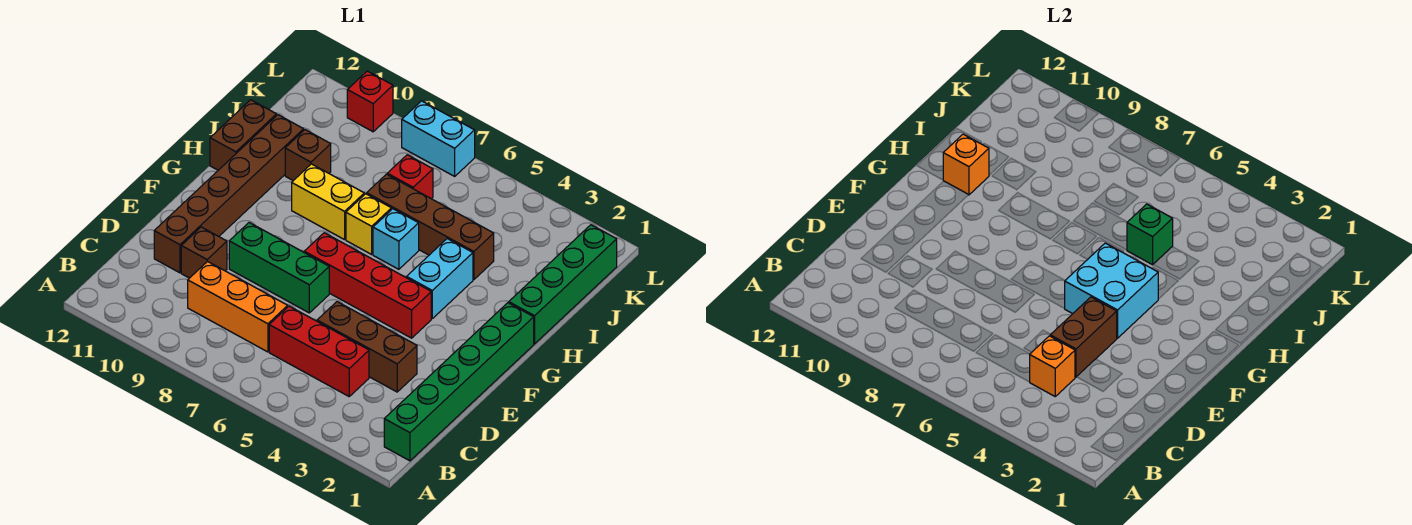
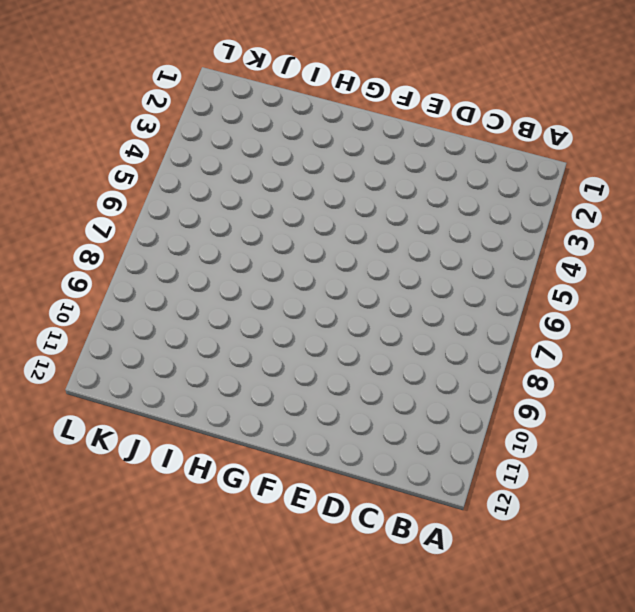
none -> green brick B1:G1 level 1
none -> red brick C4:C6 level 1
none -> orange brick C7:C9 level 1

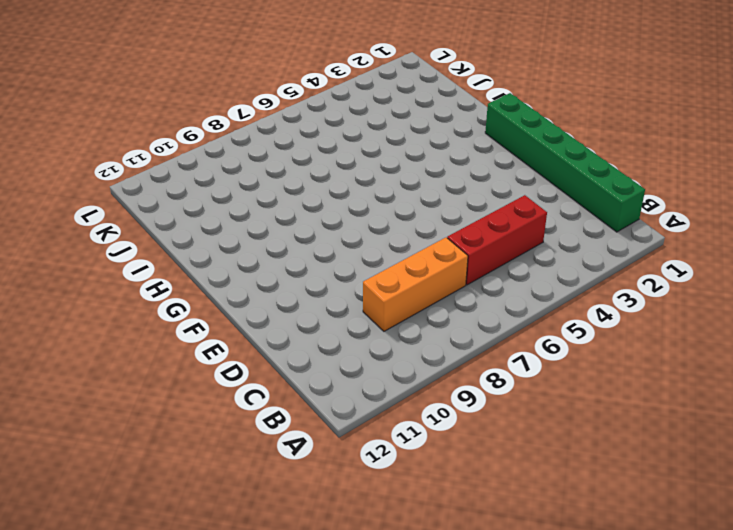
none -> brown brick D3:D5 level 1
none -> brown brick D10 level 1
none -> brown brick D11:I11 level 1

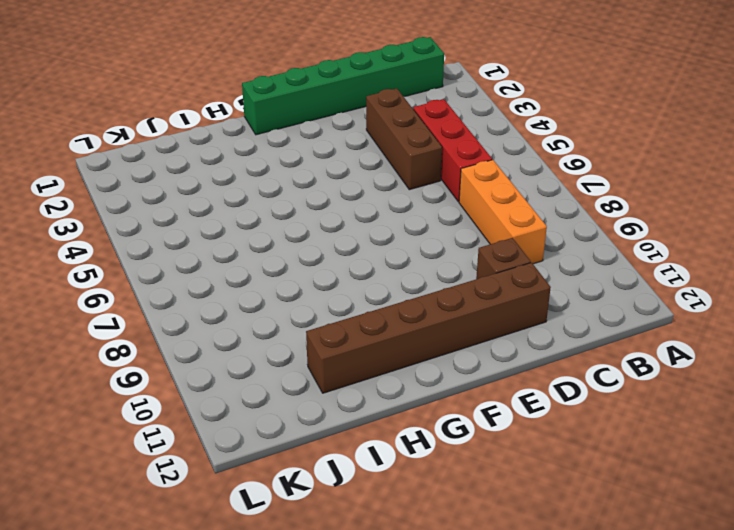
none -> green brick E7:E9 level 1
none -> red brick F4:F7 level 1
none -> cyan brick G4:H4 level 1

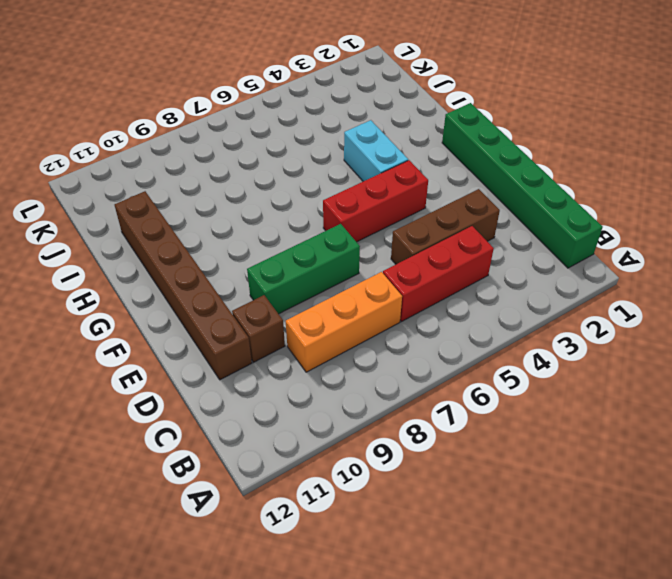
red brick F4:F6 level 1 -> red brick F4:F7 level 1
none -> green brick H1:K1 level 1
none -> cyan brick H6 level 1
none -> yellow brick H7 level 1

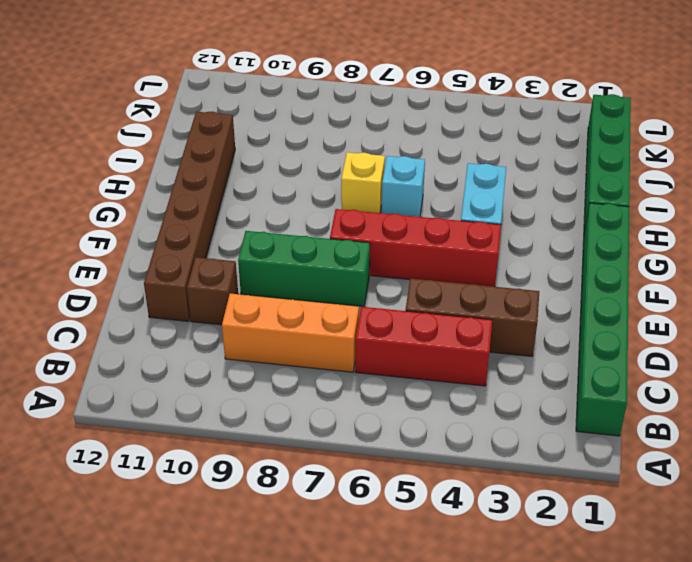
none -> yellow brick H8:H9 level 1
none -> brown brick H12:I12 level 1
none -> brown brick I4:I7 level 1

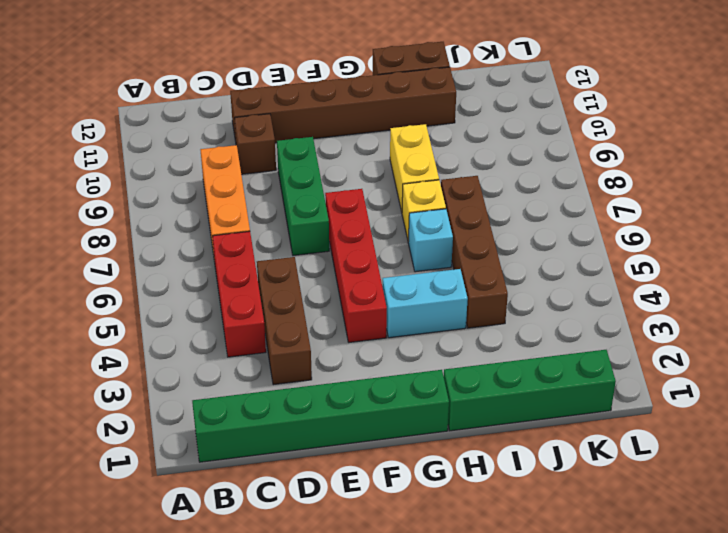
none -> brown brick I10 level 1
none -> red brick J7 level 1
none -> cyan brick L7:L8 level 1

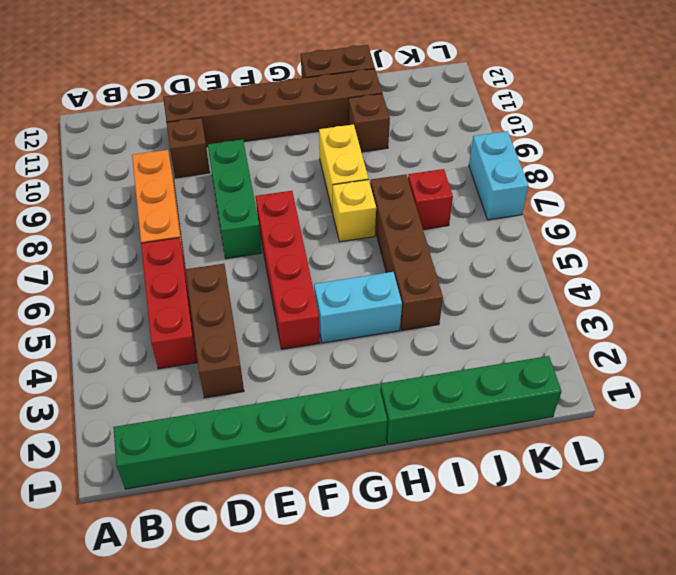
none -> cyan brick H6 level 1
none -> red brick L10 level 1
none -> orange brick C4 level 2

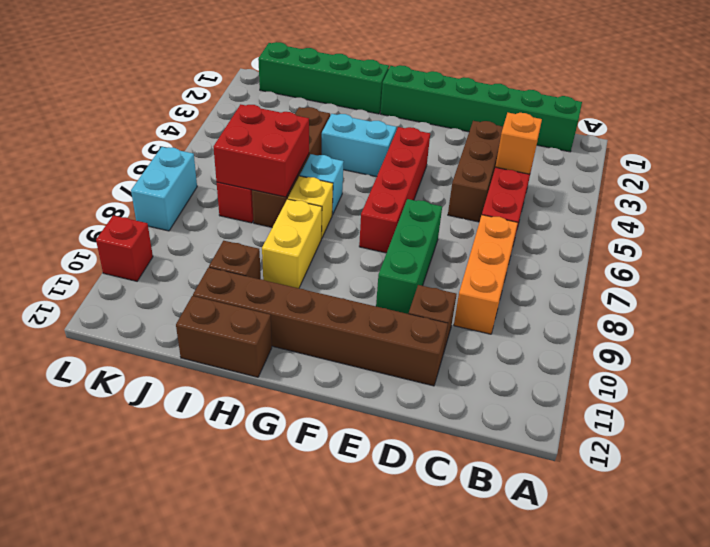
red brick I6:J7 level 2 -> none
none -> brown brick D4:E4 level 2
none -> cyan brick F4:G5 level 2
none -> orange brick H11 level 2

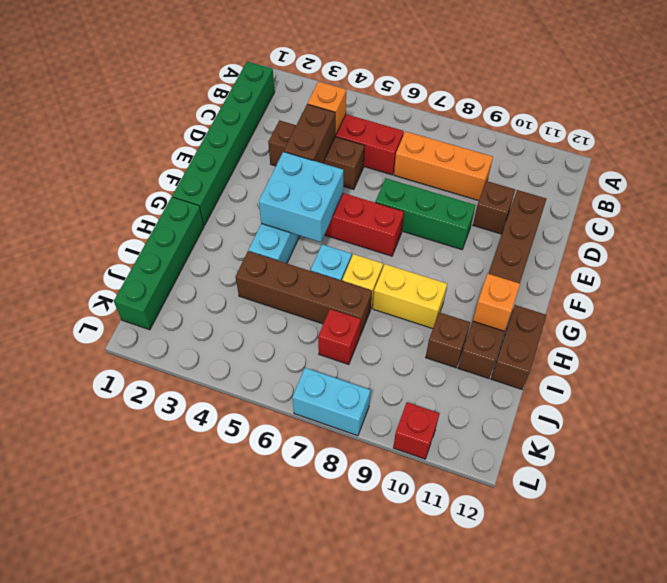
none -> green brick I5 level 2

